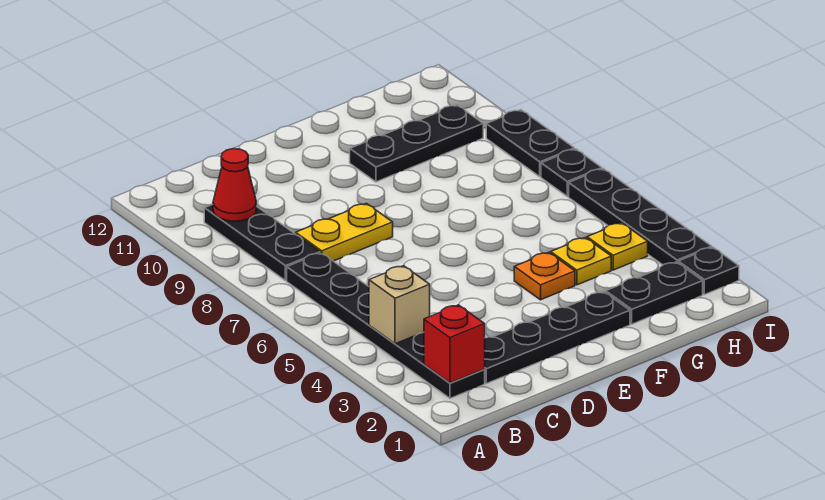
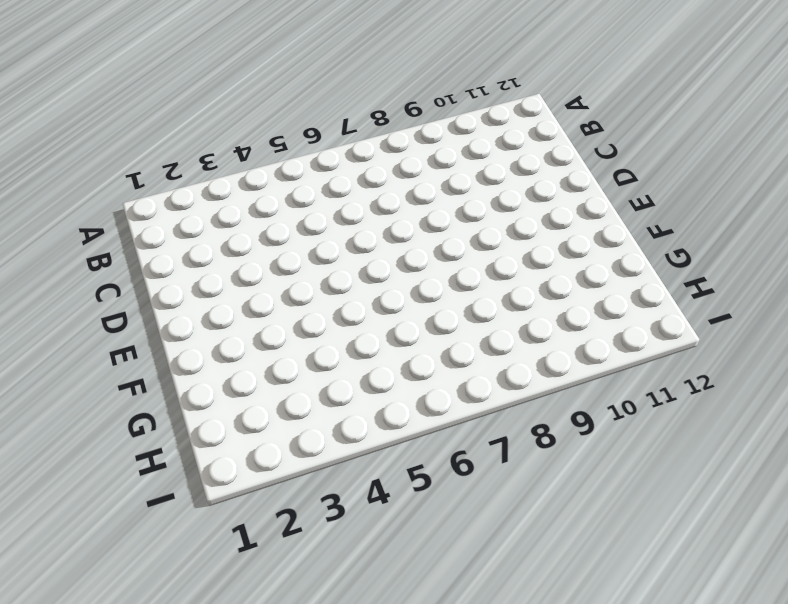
none -> black plate B2:B7 level 1
none -> black plate B8:B10 level 1
none -> black plate C2:F2 level 1

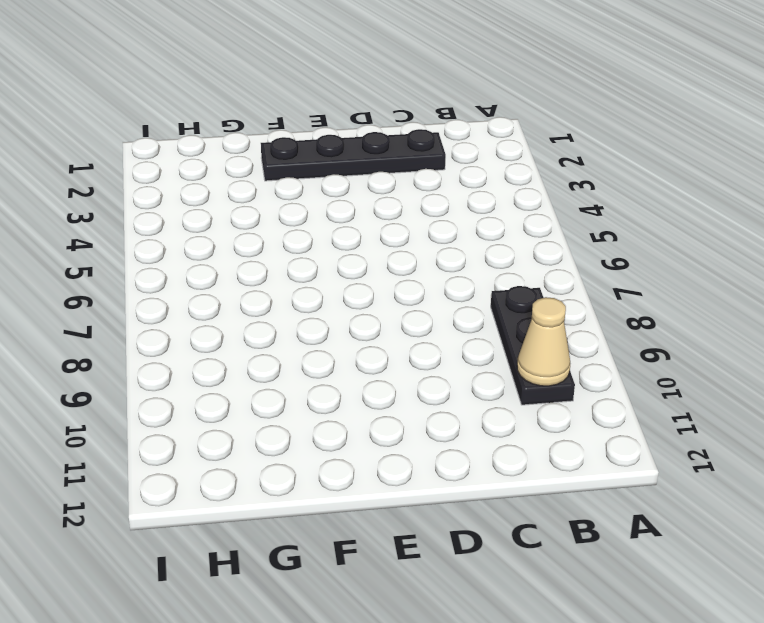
tan cone B10 level 2 -> red cone B10 level 2
none -> black plate B2:B7 level 1
none -> yellow plate C8:D8 level 1
none -> orange plate F4 level 1

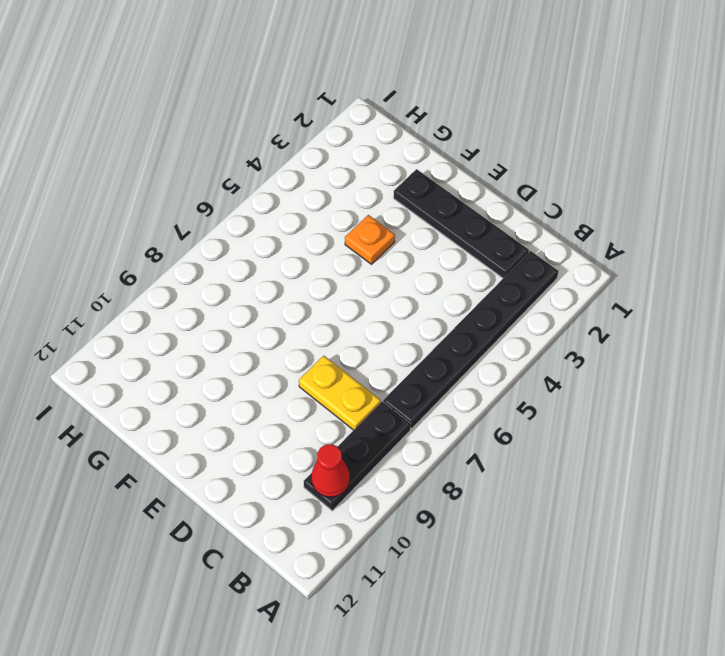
none -> black plate F10:H10 level 1
none -> black plate G2:H2 level 1
none -> yellow plate G4 level 1

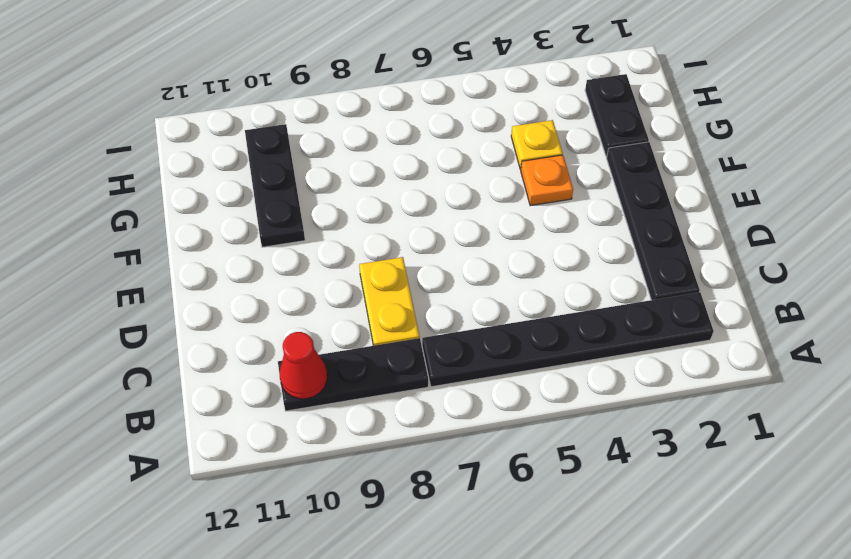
none -> yellow plate H4 level 1
none -> black plate I2 level 1
none -> black plate I3:I6 level 1

